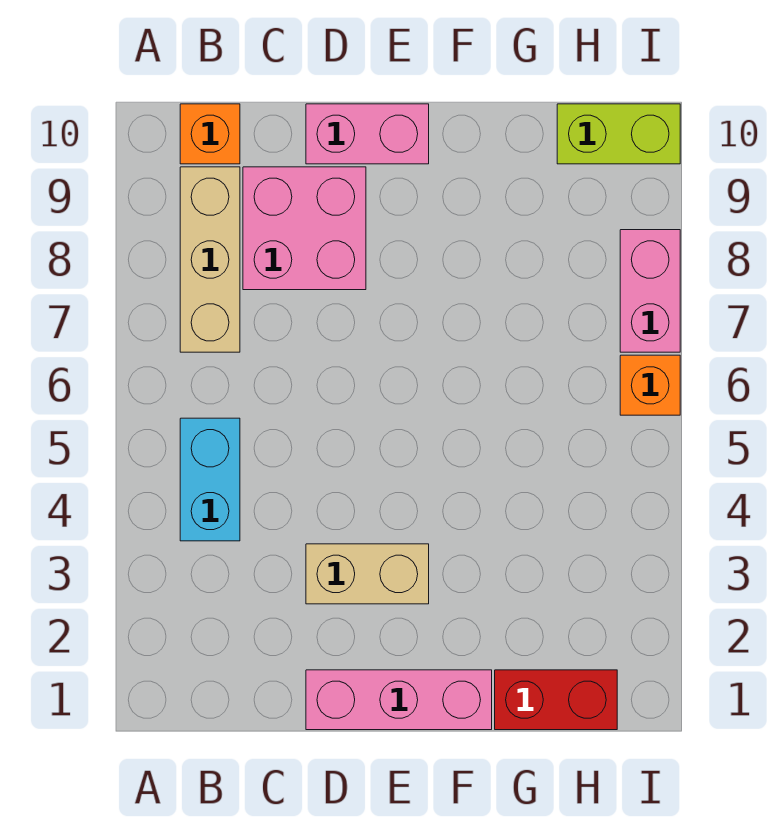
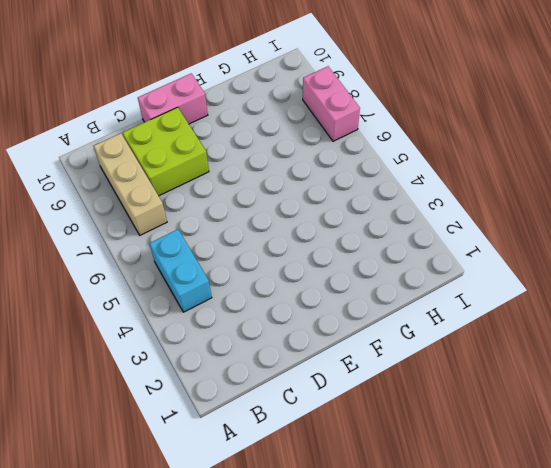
lime brick C8:D9 level 1 -> pink brick C8:D9 level 1
none -> orange brick B10 level 1
none -> pink brick D1:F1 level 1

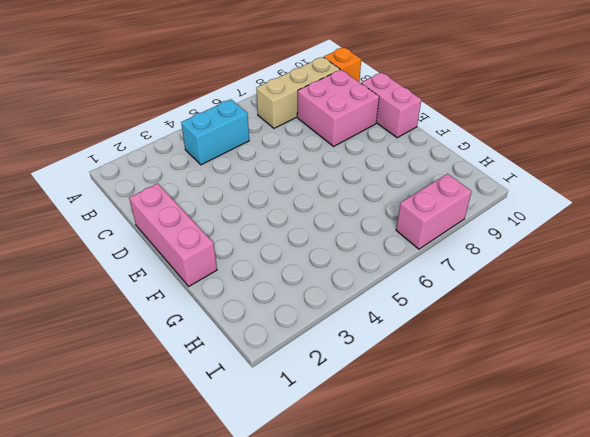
none -> tan brick D3:E3 level 1
none -> red brick G1:H1 level 1

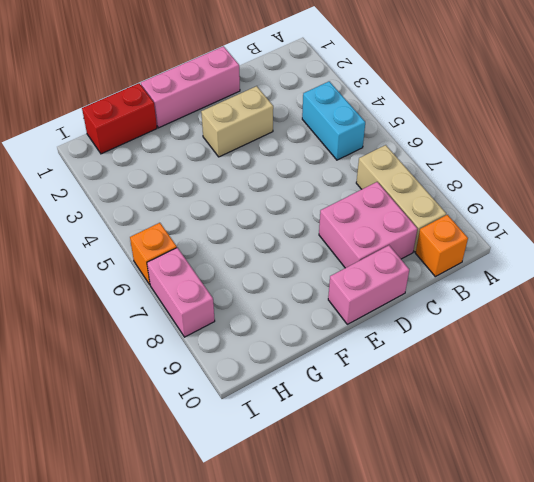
none -> lime brick H10:I10 level 1

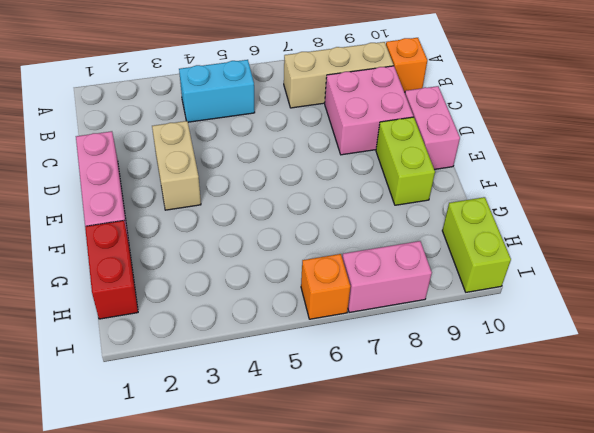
lime brick E9:F9 level 1 -> none

